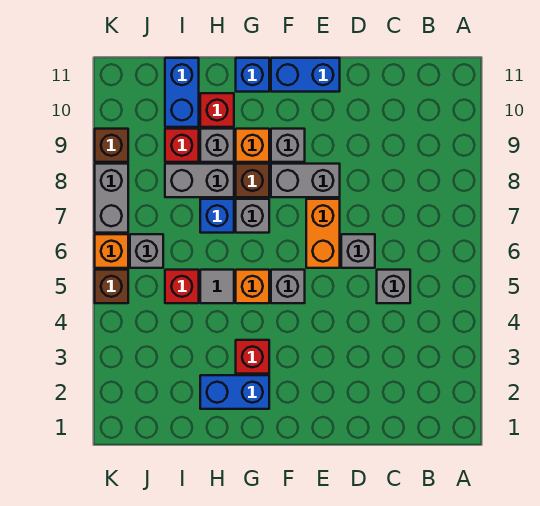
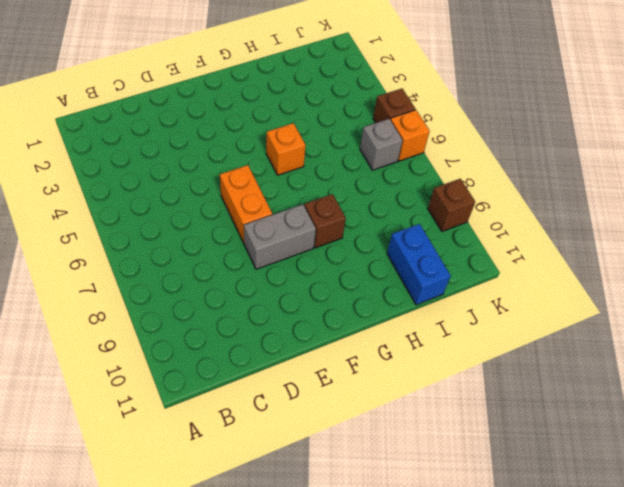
none -> grey brick C5 level 1
none -> grey brick D6 level 1
none -> blue brick E11:F11 level 1

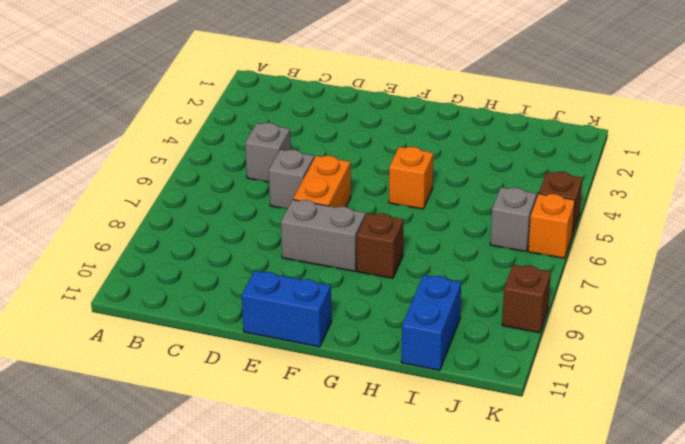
none -> grey brick F5 level 1
none -> grey brick F9 level 1
none -> blue brick G2:H2 level 1

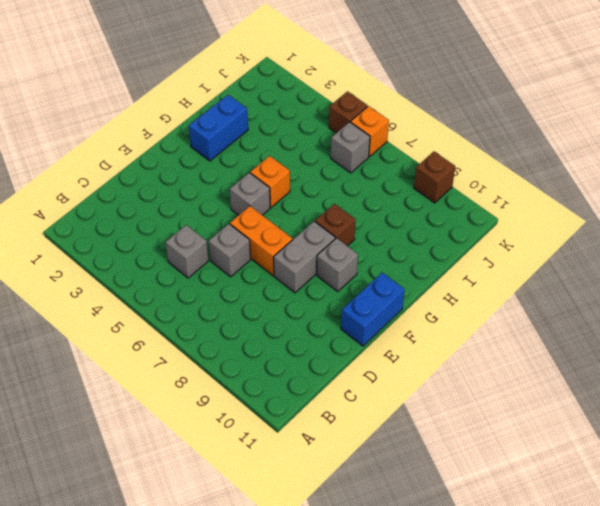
none -> red brick G3 level 1
none -> grey brick G7 level 1
none -> orange brick G9 level 1

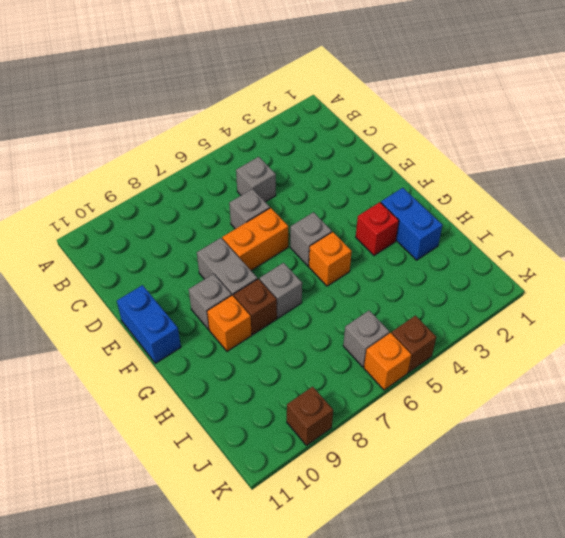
none -> blue brick G11 level 1
none -> grey tile H5 level 1
none -> blue brick H7 level 1

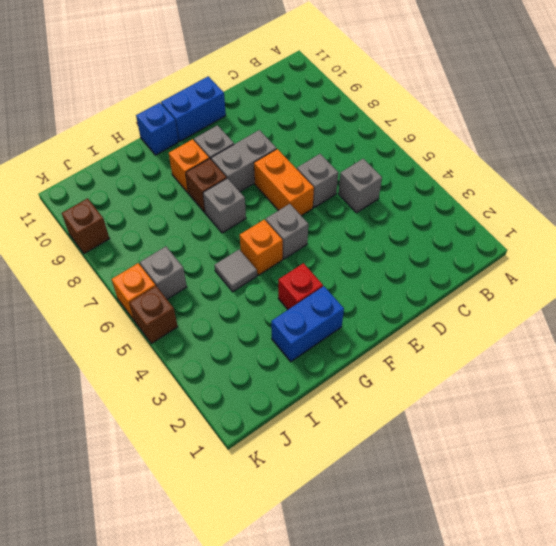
none -> blue brick H7 level 1
none -> grey brick H8:I8 level 1
none -> grey brick H9 level 1

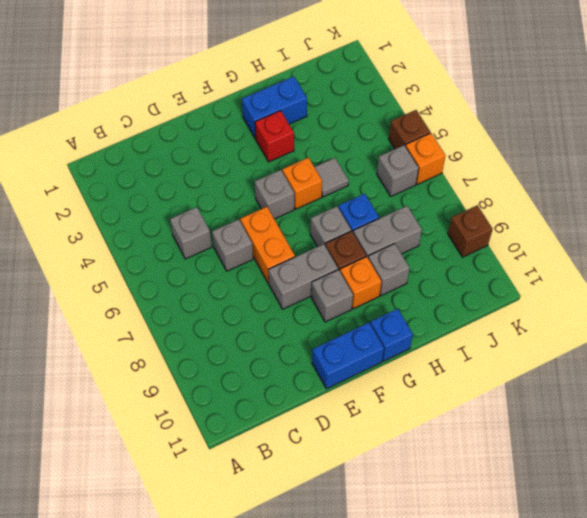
none -> red brick H10 level 1
none -> red brick I5 level 1
none -> red brick I9 level 1

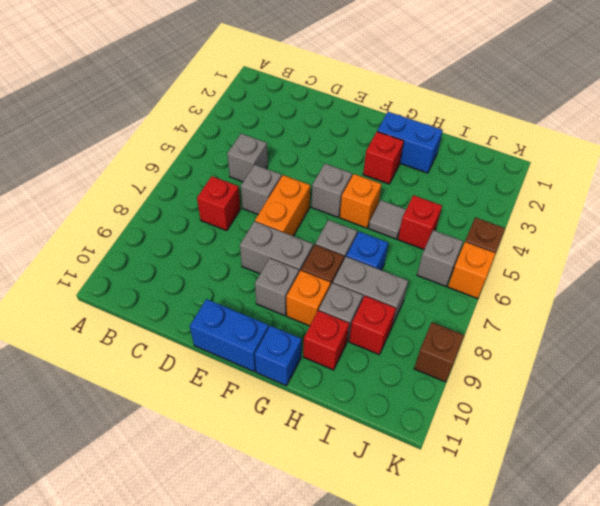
red brick C7 level 1 -> none
none -> blue brick I10:I11 level 1
none -> grey brick K7:K8 level 1

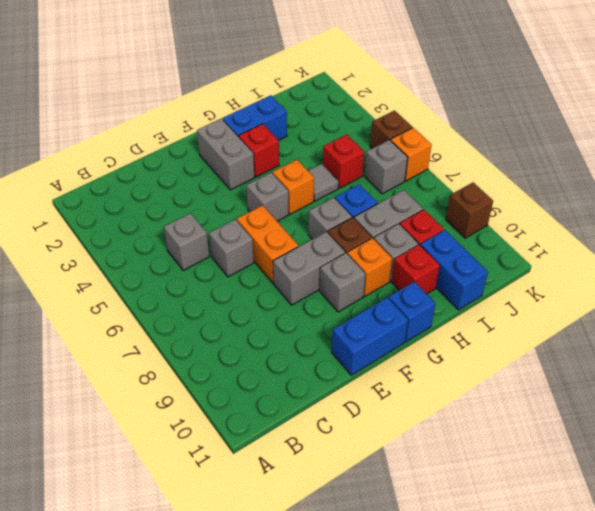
grey brick F2:F3 level 1 -> grey brick K7:K8 level 1

